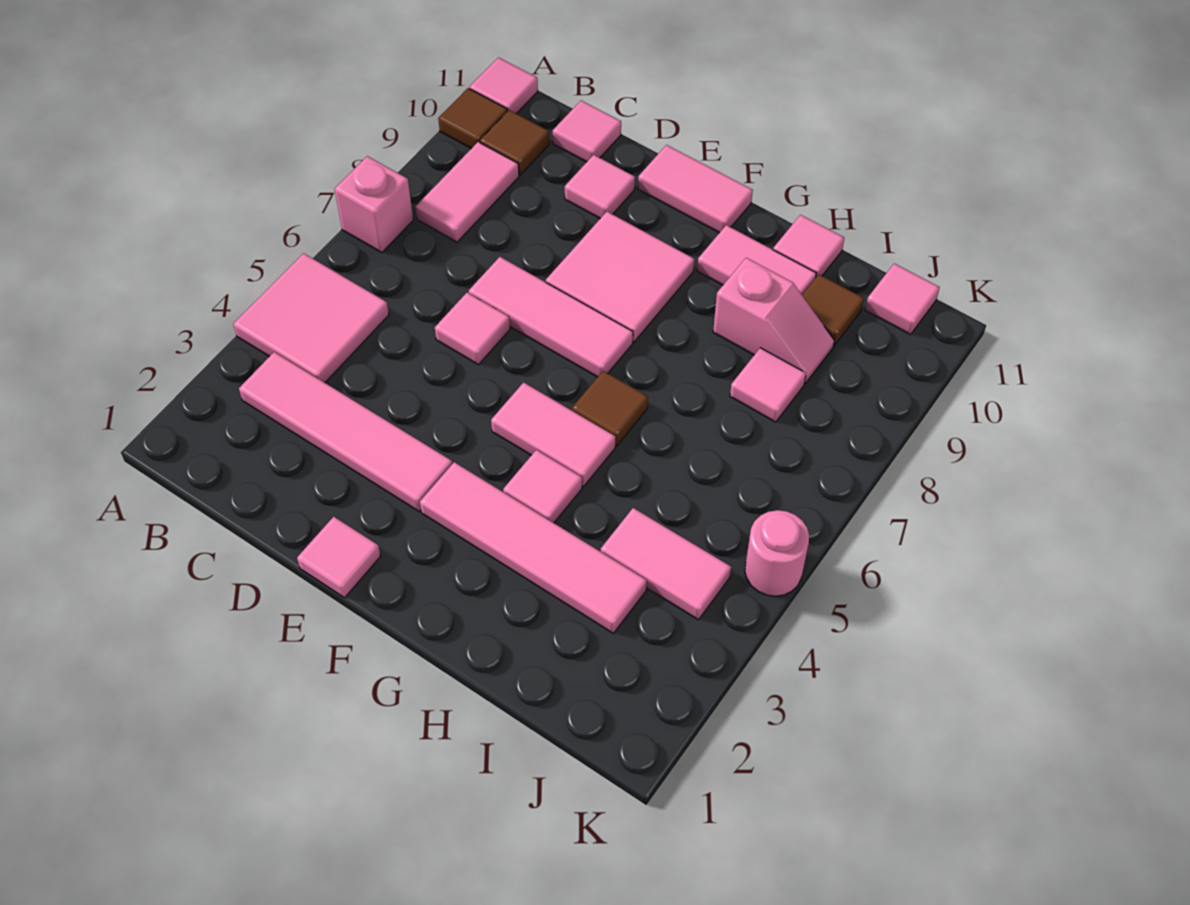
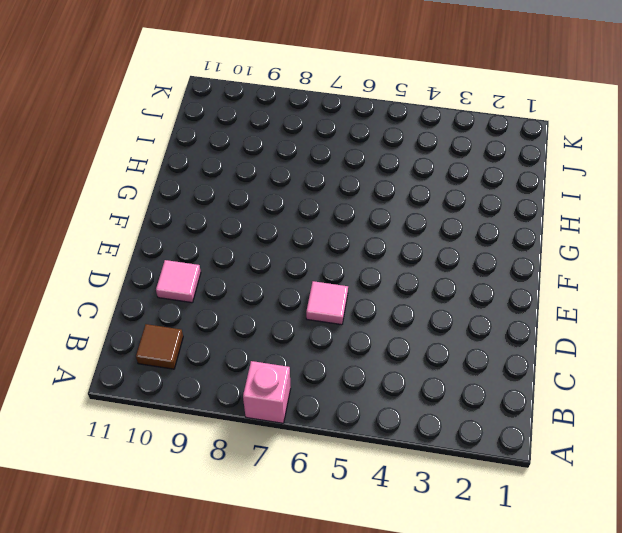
none -> pink tile A4:B5 level 1
none -> brown tile A10 level 1
none -> pink tile A11 level 1

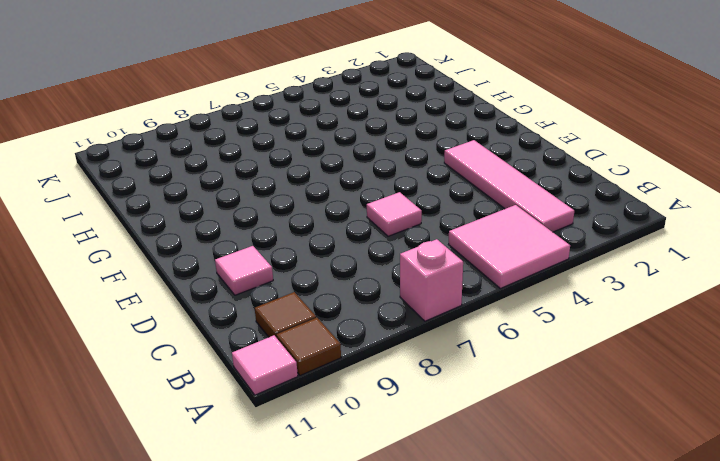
none -> pink tile B8:B9 level 1
none -> pink tile C11 level 1
none -> pink tile D7:F7 level 1

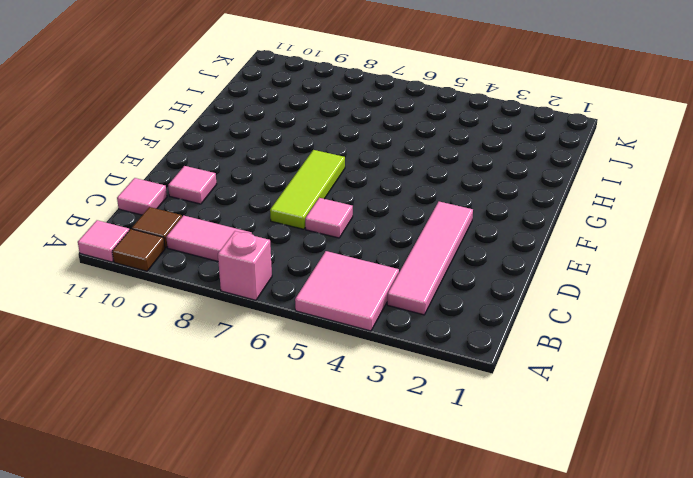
lime tile D7:F7 level 1 -> pink tile D7:F7 level 1
none -> pink tile E1 level 1
none -> pink tile E8:F9 level 1
none -> pink tile E11:F11 level 1

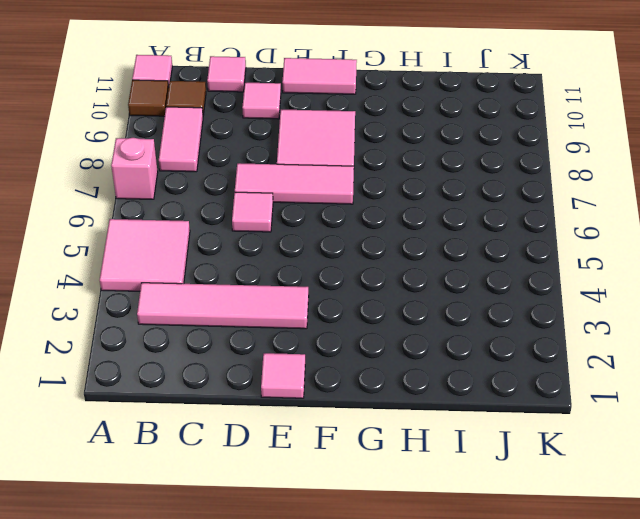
none -> pink tile F3:I3 level 1
none -> pink tile F5:G5 level 1
none -> pink tile G4 level 1

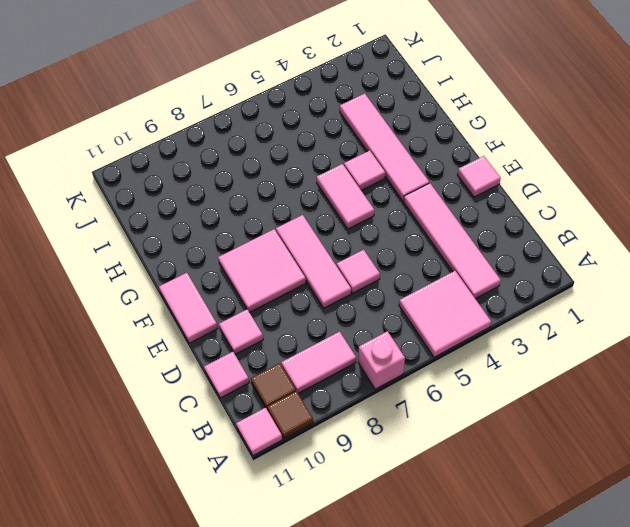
none -> brown tile G6 level 1
none -> pink tile G10:H10 level 1
none -> pink slope H9:I9 level 1 top H

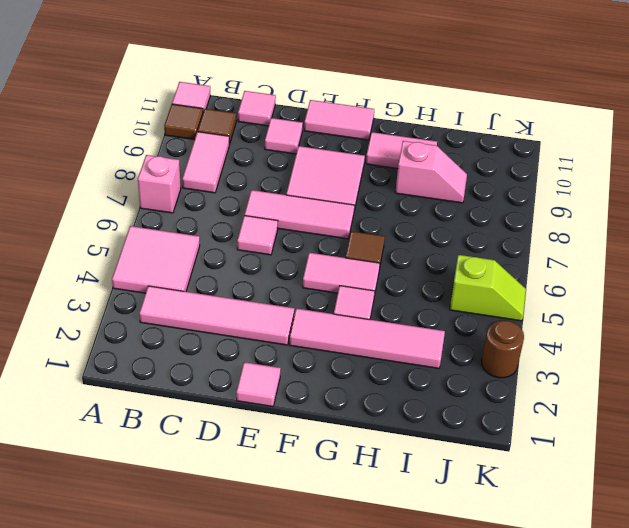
lime slope J5:K5 level 1 top J -> pink round brick K5 level 1
brown round brick K3 level 1 -> none
none -> pink tile H11 level 1
none -> pink tile I4:J4 level 1
none -> pink tile I8 level 1

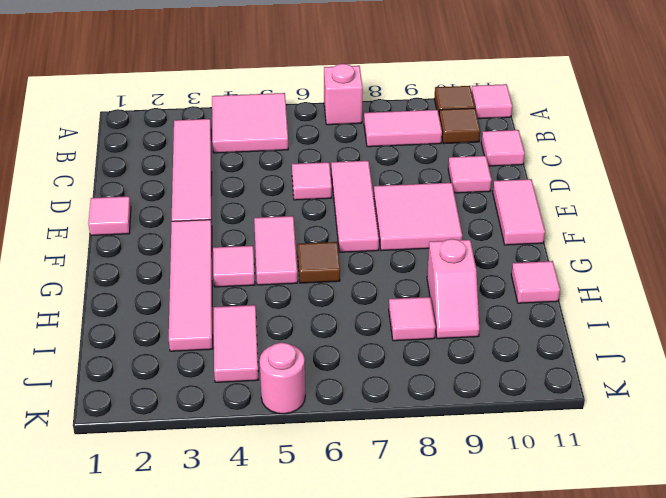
none -> pink tile G10:H10 level 1
none -> brown tile I10 level 1
none -> pink tile J11 level 1

